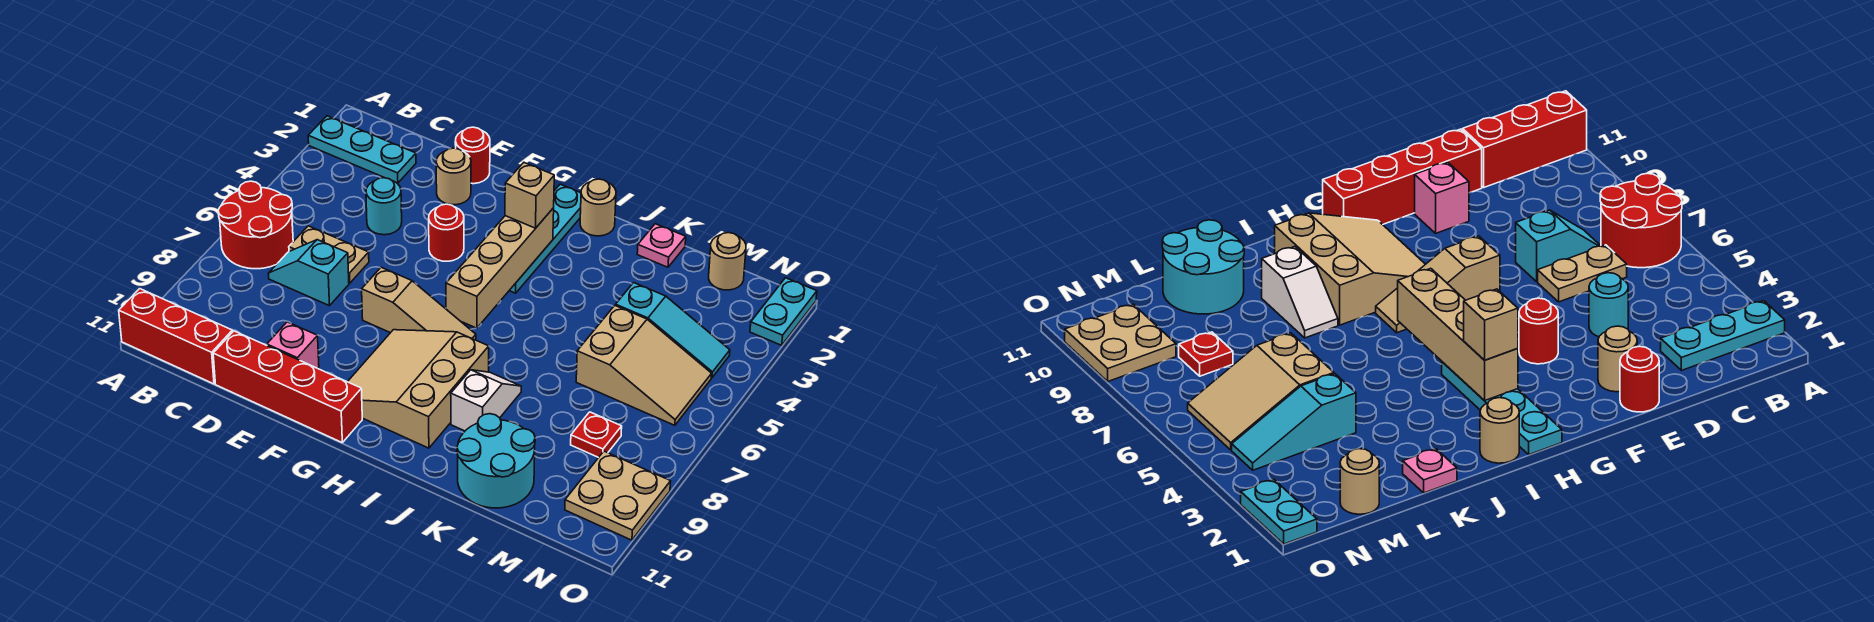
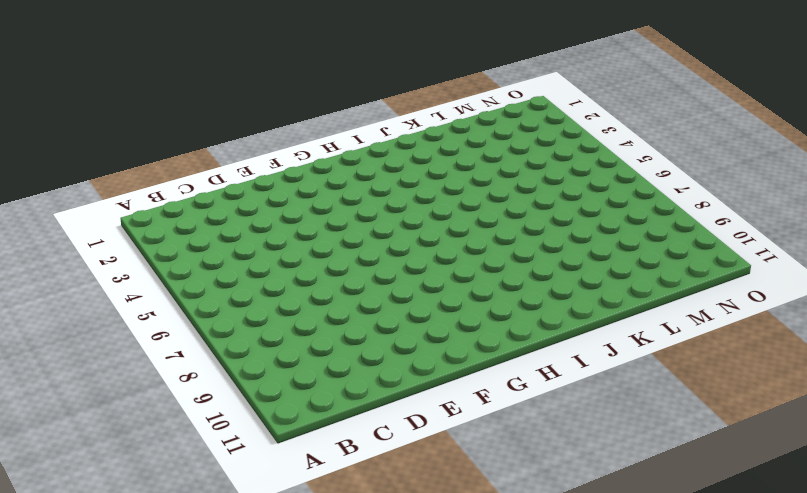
none -> cyan plate A2:C2 level 1
none -> red round brick A6:B7 level 1
none -> red brick A11:C11 level 1

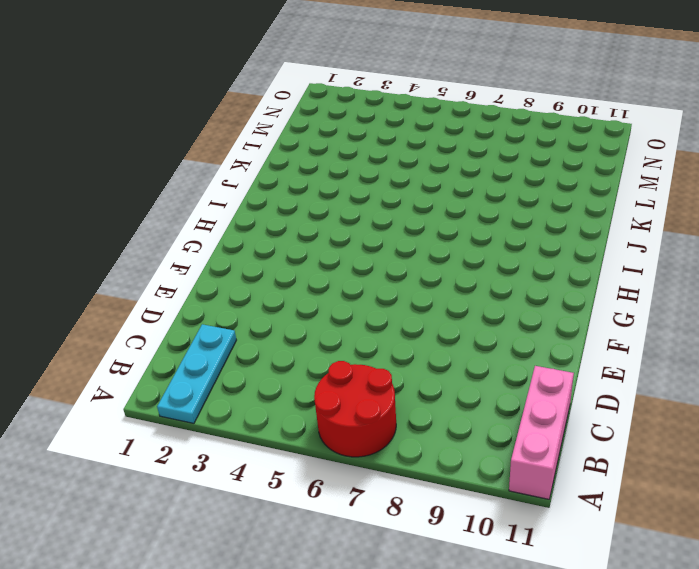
pink brick A11:C11 level 1 -> red brick A11:C11 level 1
none -> tan plate C6:D6 level 1
none -> cyan slope C7:D7 level 1 top D
none -> cyan round brick D4 level 1

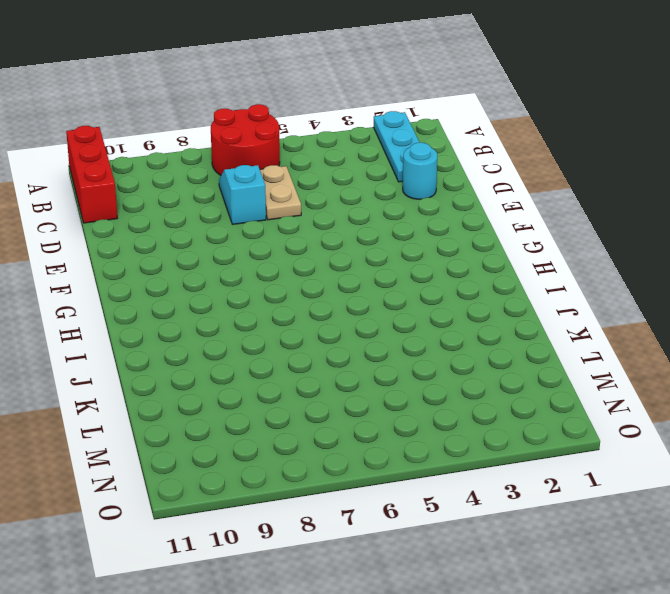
cyan round brick D2 level 1 -> cyan round brick D4 level 1
none -> red brick D11:G11 level 1
none -> red round brick E1 level 1
none -> tan round brick E2 level 1

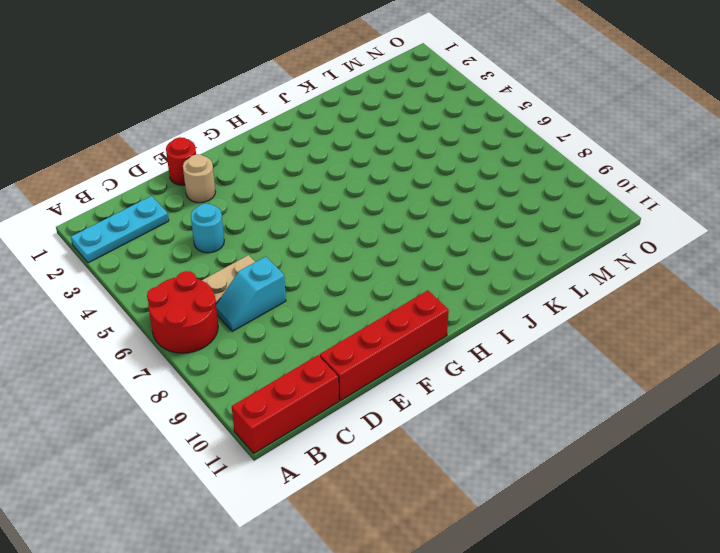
none -> pink brick E10 level 1
none -> red round brick F4 level 1
none -> tan slope F7:H7 level 1 top F

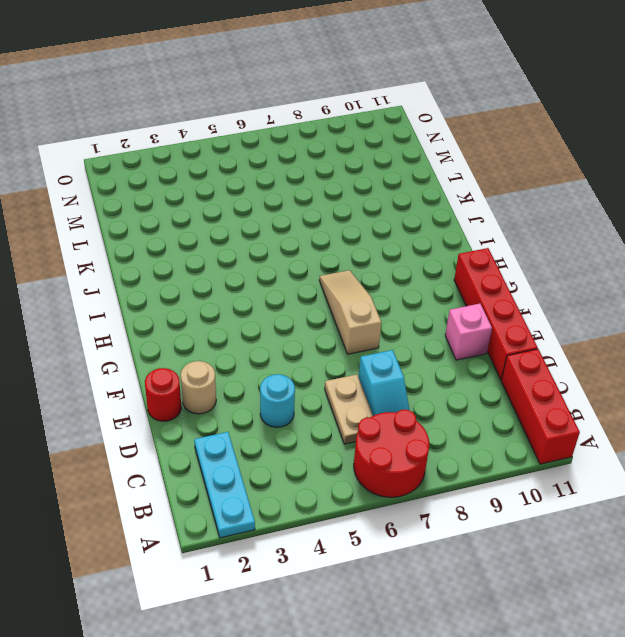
none -> red round brick F4 level 1
none -> tan slope G8:I10 level 1 top I
none -> cyan plate H1:H4 level 1

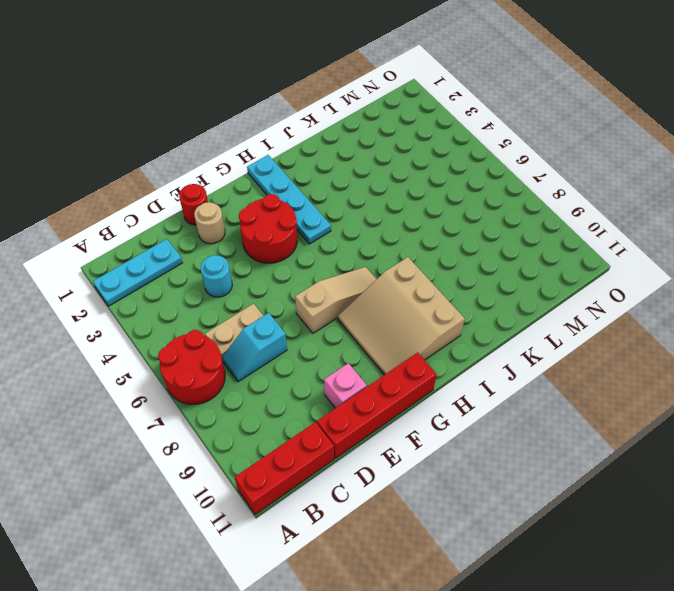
red round brick F3:G4 level 1 -> red round brick F4 level 1
none -> tan round brick I1 level 1
none -> white slope J8:J9 level 1 top 9
none -> pink plate K1 level 1

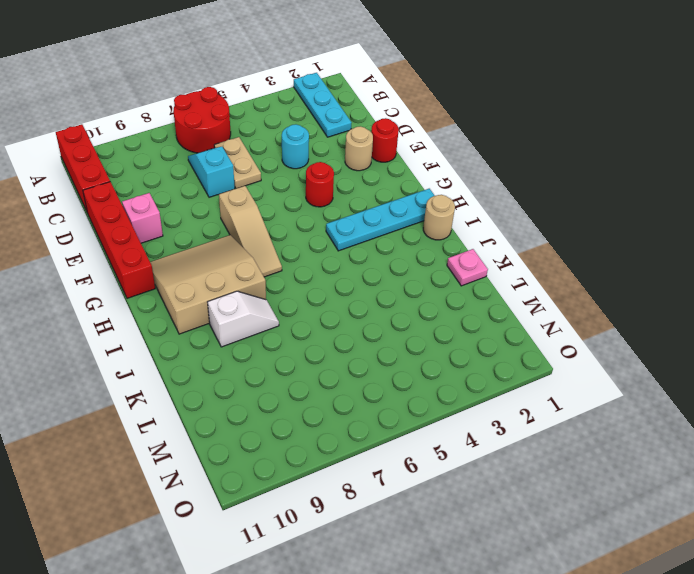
none -> cyan round brick K10:L11 level 1
none -> cyan slope L4:N4 level 1 top L
none -> tan slope L5:N6 level 1 top L

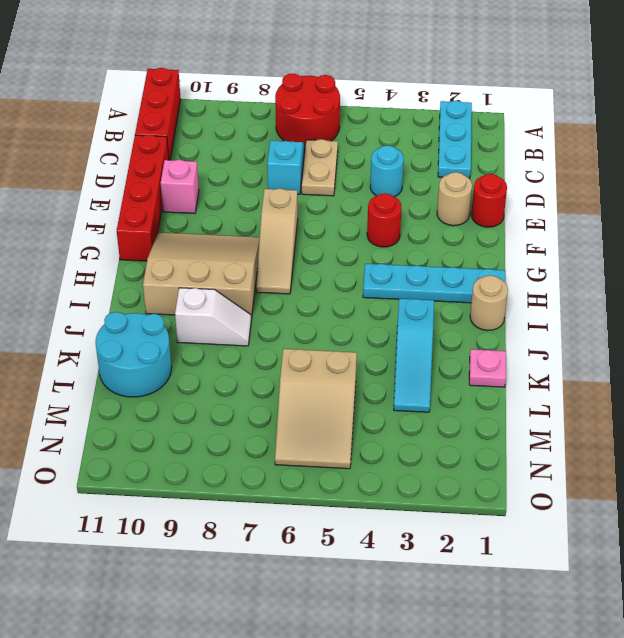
cyan slope J3:L3 level 1 top J -> cyan slope L4:N4 level 1 top L
none -> tan round brick M1 level 1
none -> red plate M8 level 1
none -> tan plate N9:O10 level 1

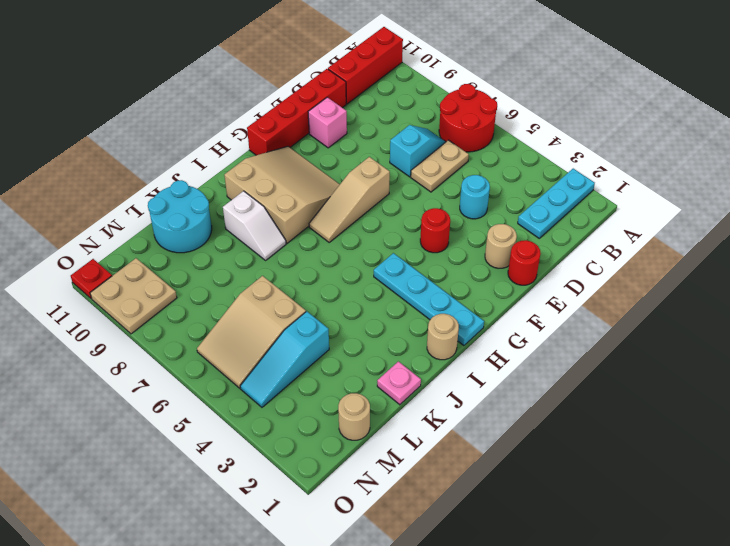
red plate O11 level 1 -> red plate M8 level 1
none -> cyan plate O1:O2 level 1
none -> tan brick H3:H6 level 2
none -> tan brick H3 level 3

